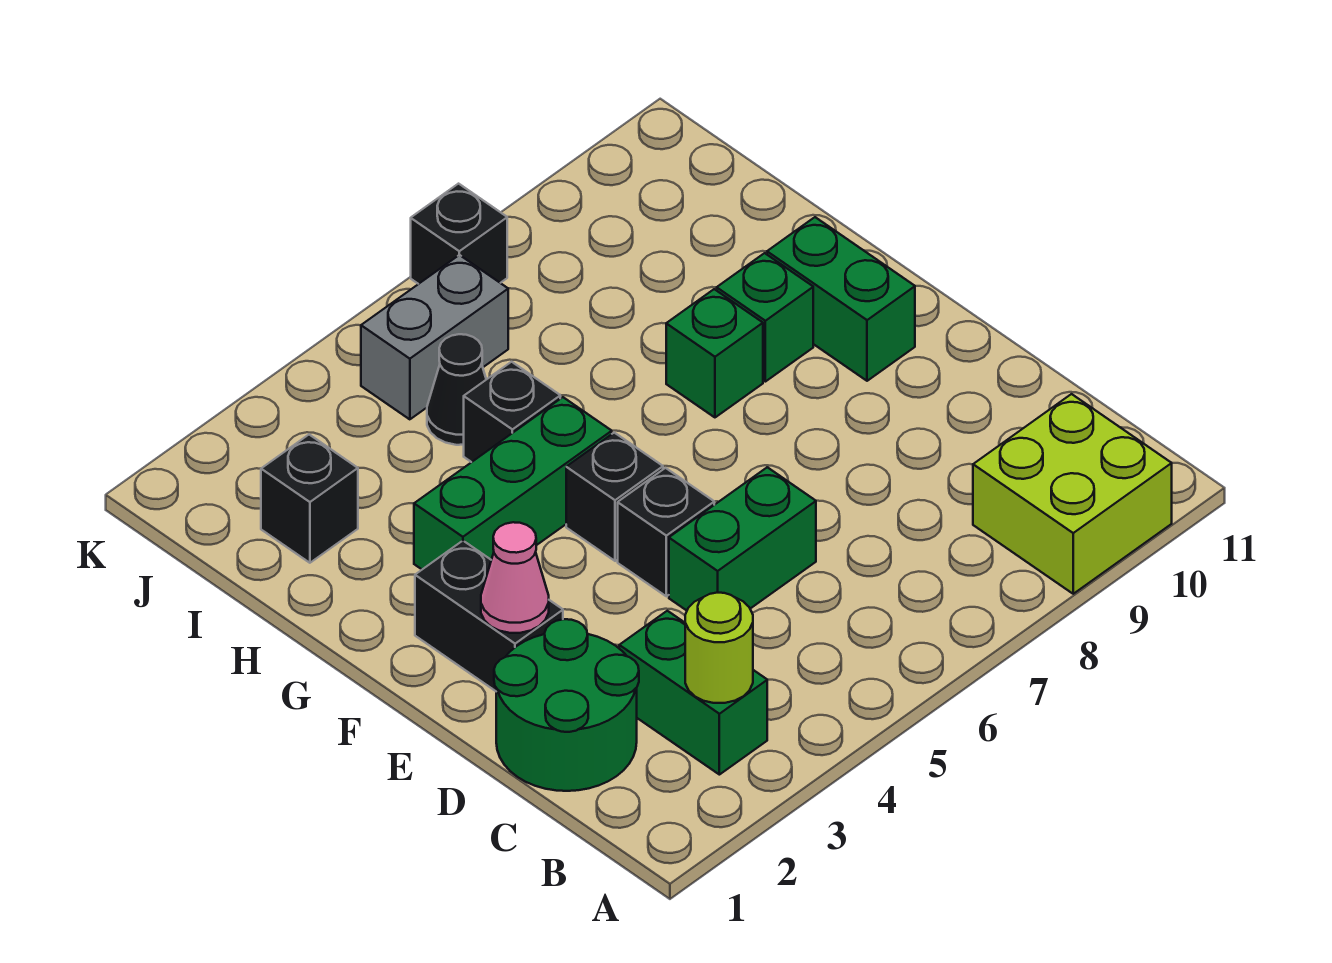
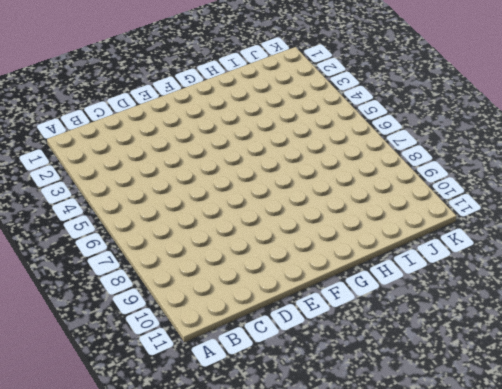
none -> lime brick A9:B10 level 1
none -> green brick B3:C3 level 1
none -> green round brick C1:D2 level 1

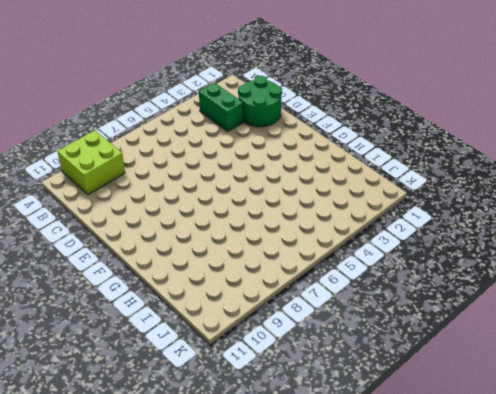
none -> green brick D5:D6 level 1
none -> black brick E2:F2 level 1
none -> black brick E5 level 1

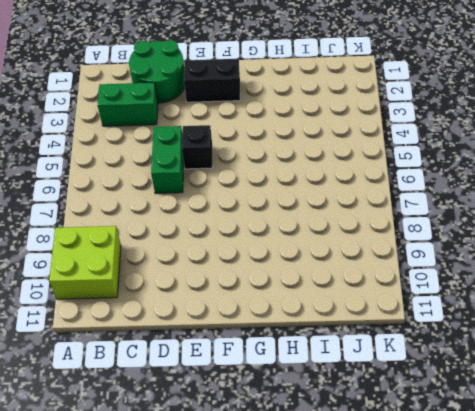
none -> black brick F5 level 1
none -> green brick F10:G10 level 1
none -> green brick G3:G5 level 1

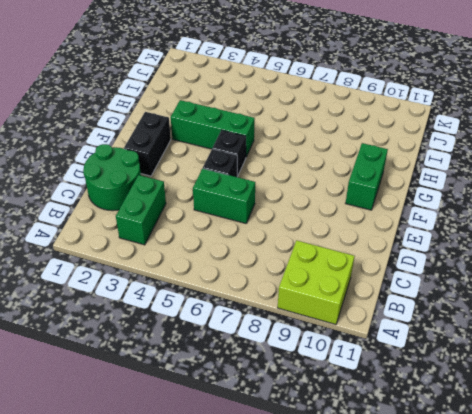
none -> green brick G8 level 1
none -> green brick G9 level 1
none -> black brick H5 level 1

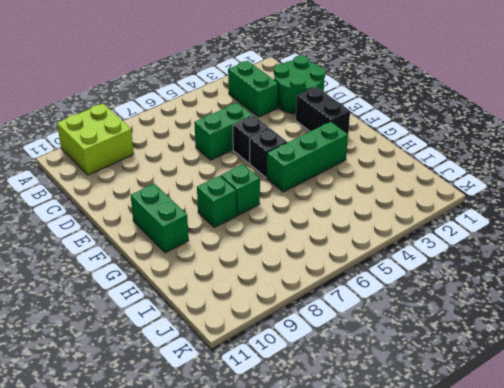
green brick G7 level 1 -> green brick G9 level 1
none -> black brick H5 level 1
none -> black brick I2 level 1
none -> black cone I5 level 1

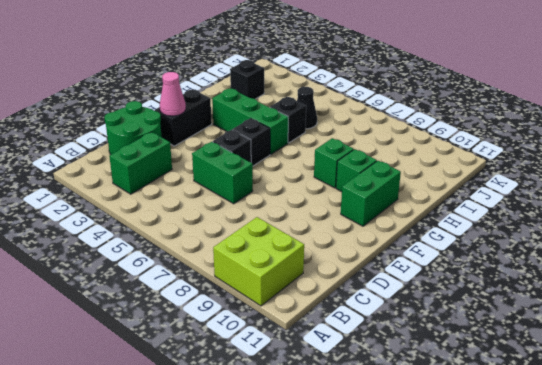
none -> grey brick J5:J6 level 1
none -> black brick K7 level 1
none -> lime round brick B3 level 2

